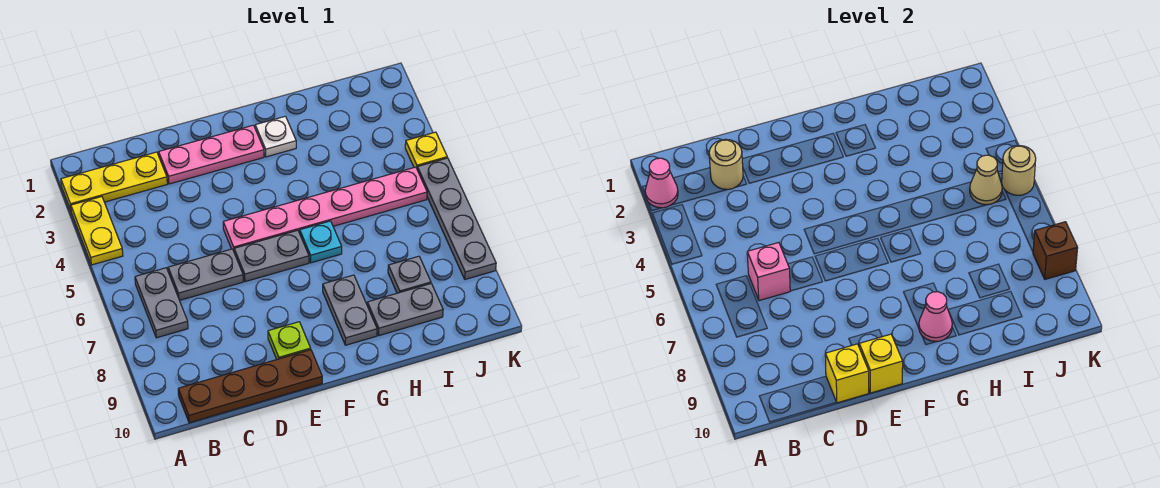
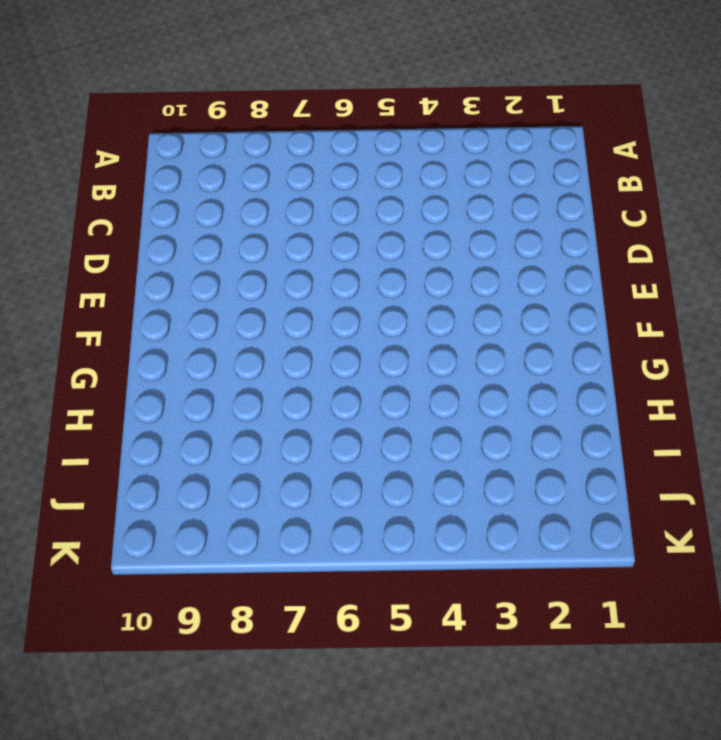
none -> yellow plate A2:C2 level 1
none -> yellow plate A3:A4 level 1
none -> grey plate B6:B7 level 1

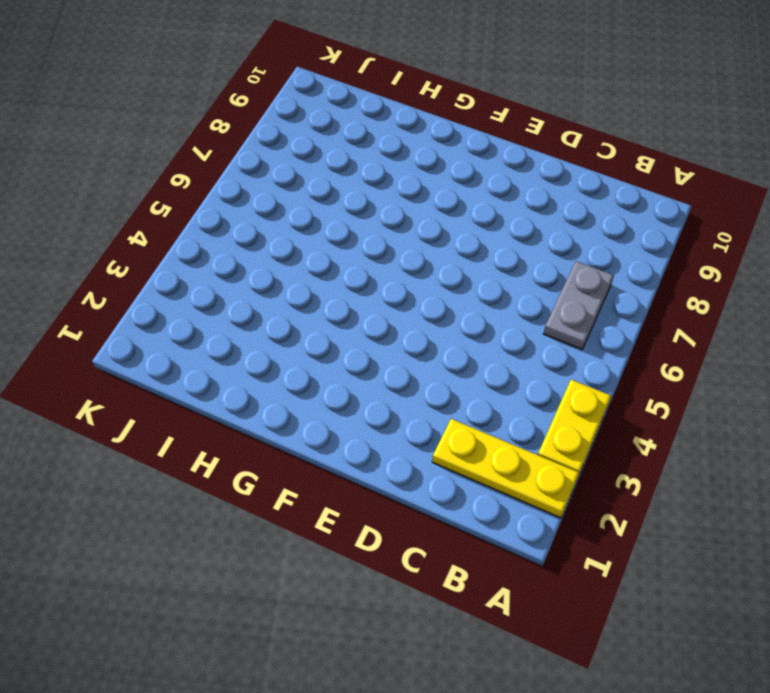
none -> brown plate B10:E10 level 1
none -> grey plate C6:D6 level 1
none -> pink plate D2:F2 level 1

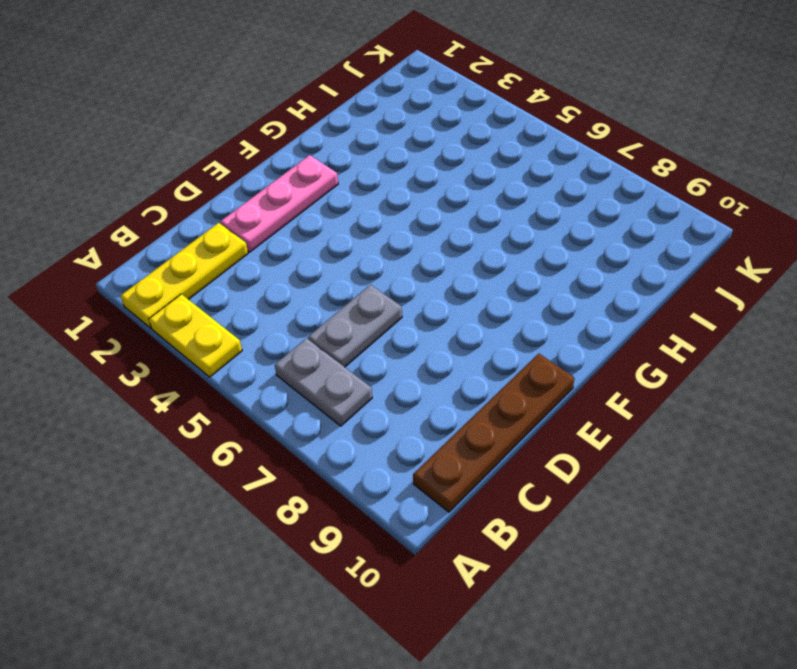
none -> pink plate E5:J5 level 1
none -> grey plate E6:F6 level 1
none -> lime plate E9 level 1

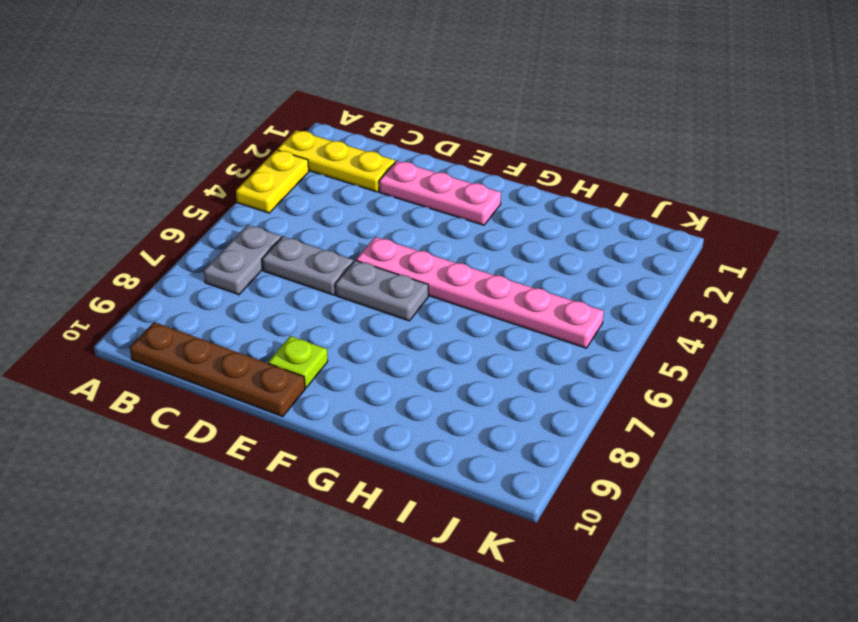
none -> white plate G2 level 1
none -> cyan plate G6 level 1
none -> grey plate G8:G9 level 1

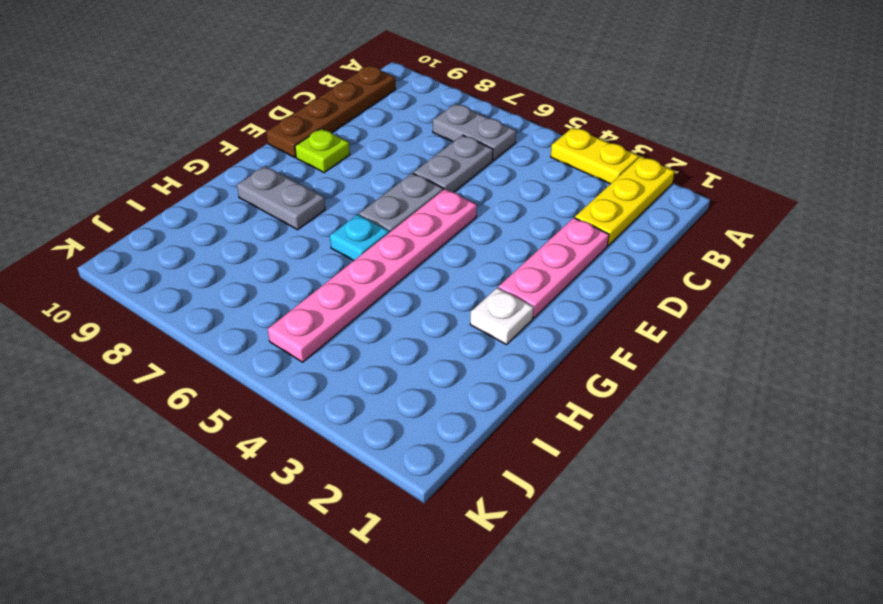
none -> grey plate H9:I9 level 1
none -> grey plate I8 level 1
none -> yellow plate K4 level 1

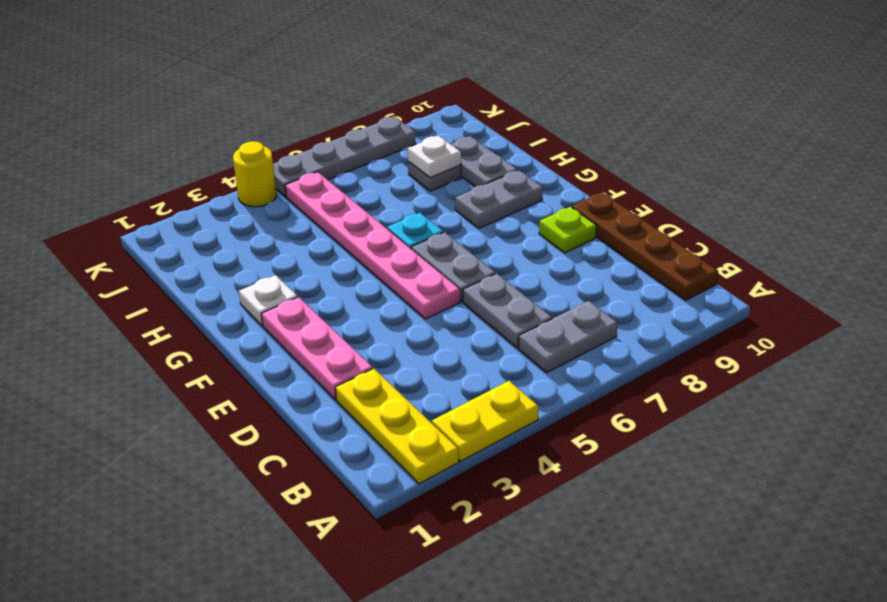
white plate I8 level 2 -> none
yellow round brick K4 level 1 -> yellow plate K4 level 1
none -> pink cone A2 level 2
none -> tan round brick C2 level 2
none -> pink brick C6 level 2

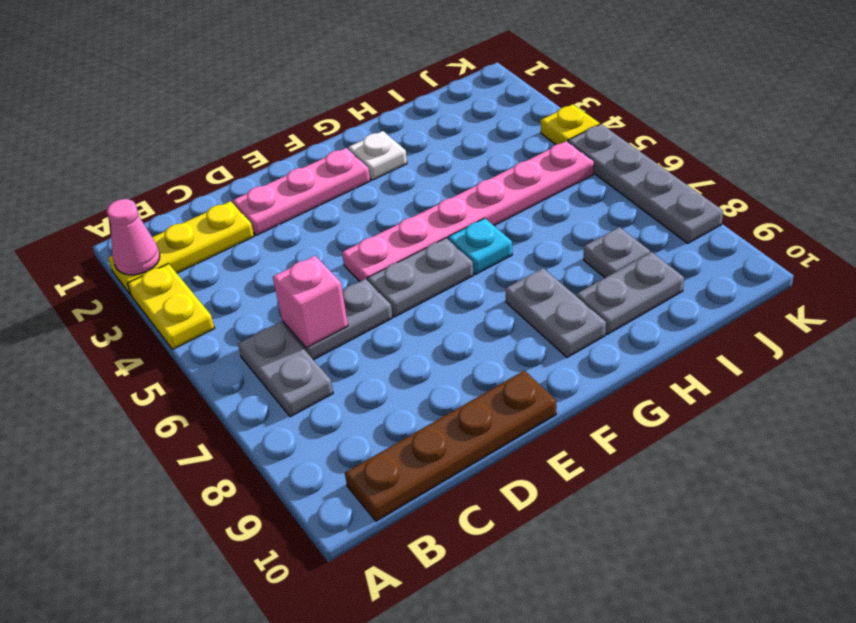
none -> lime plate E9 level 1
none -> tan round brick C2 level 2
none -> yellow brick D10 level 2

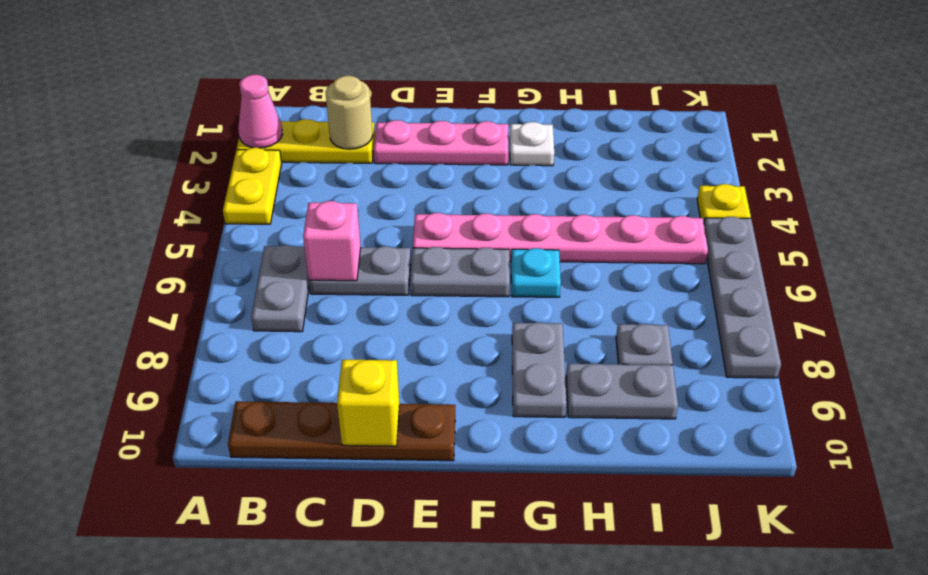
none -> lime plate E9 level 1
none -> yellow brick E10 level 2
none -> pink cone G9 level 2

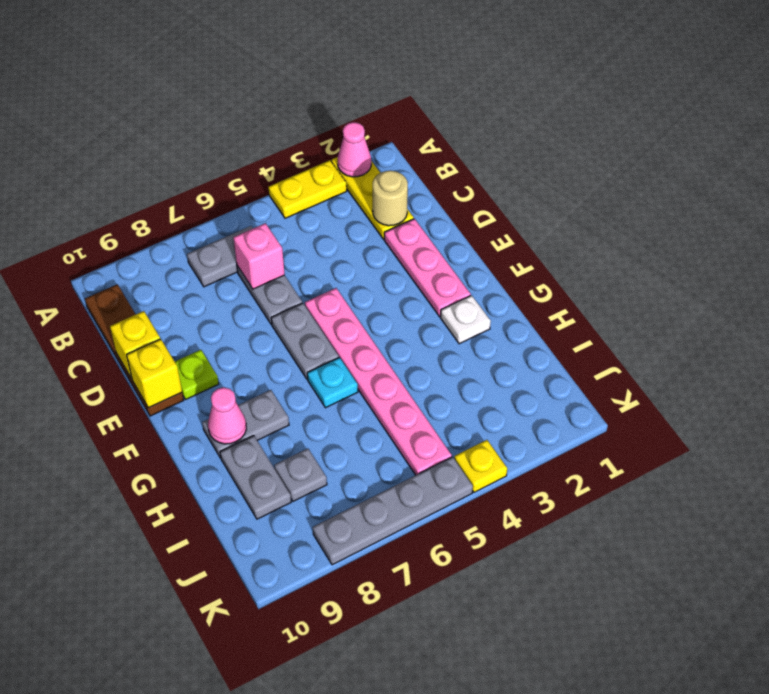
none -> tan cone J5 level 2
none -> tan round brick K5 level 2
none -> brown brick K8 level 2

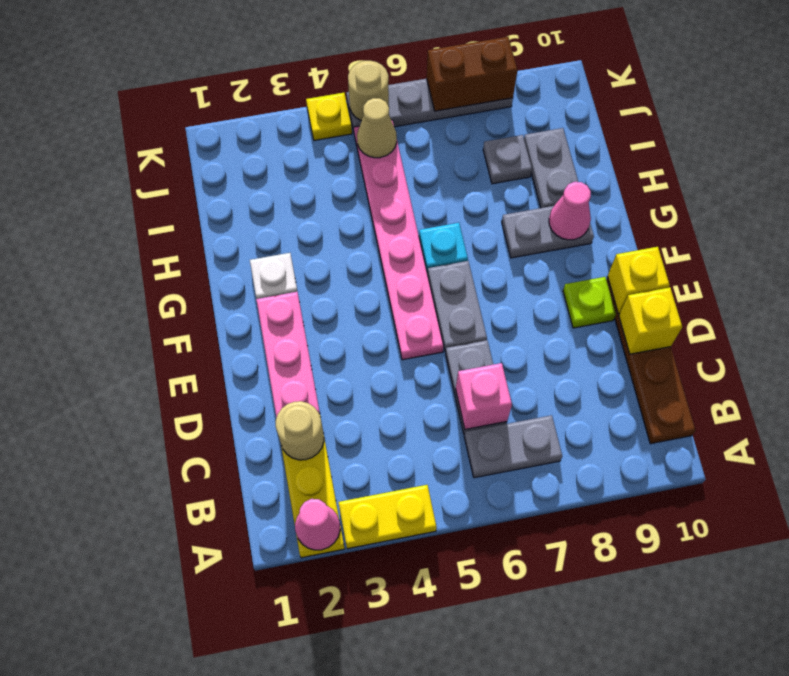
brown brick K7:K8 level 2 -> brown brick K8 level 2

